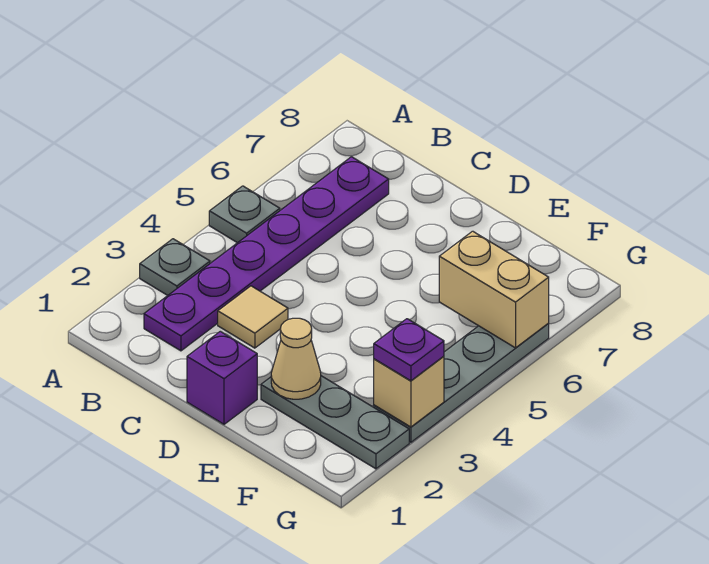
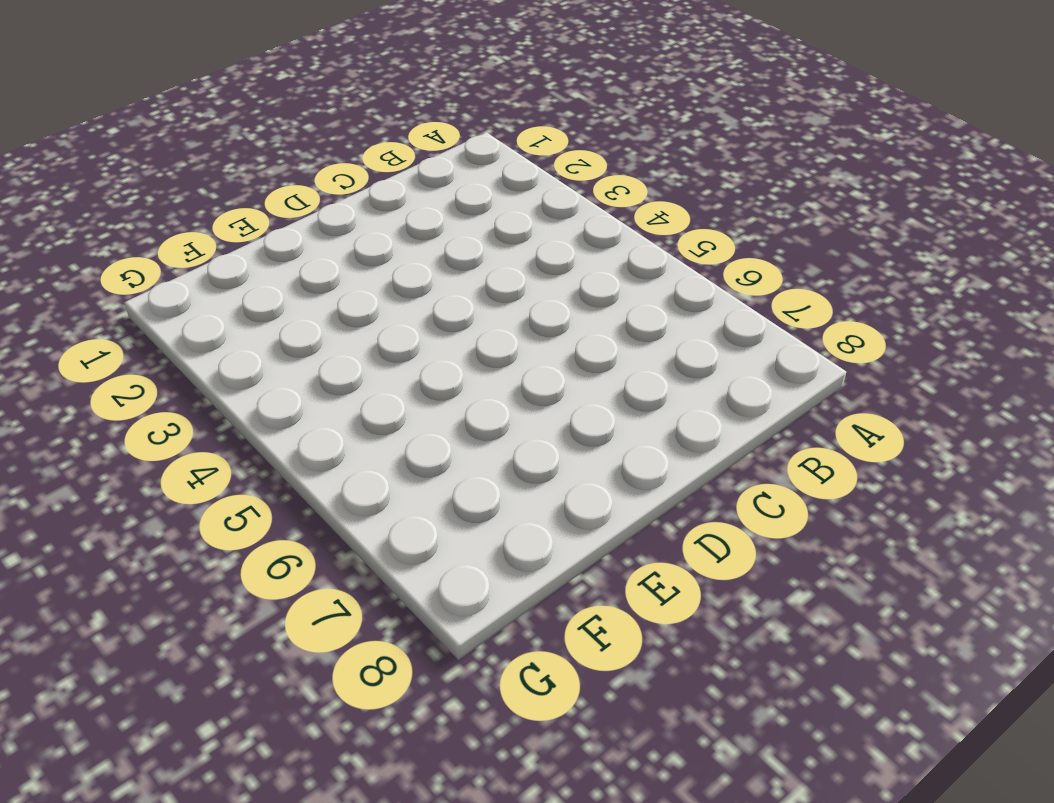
none -> grey plate A3 level 1
none -> grey plate A5 level 1

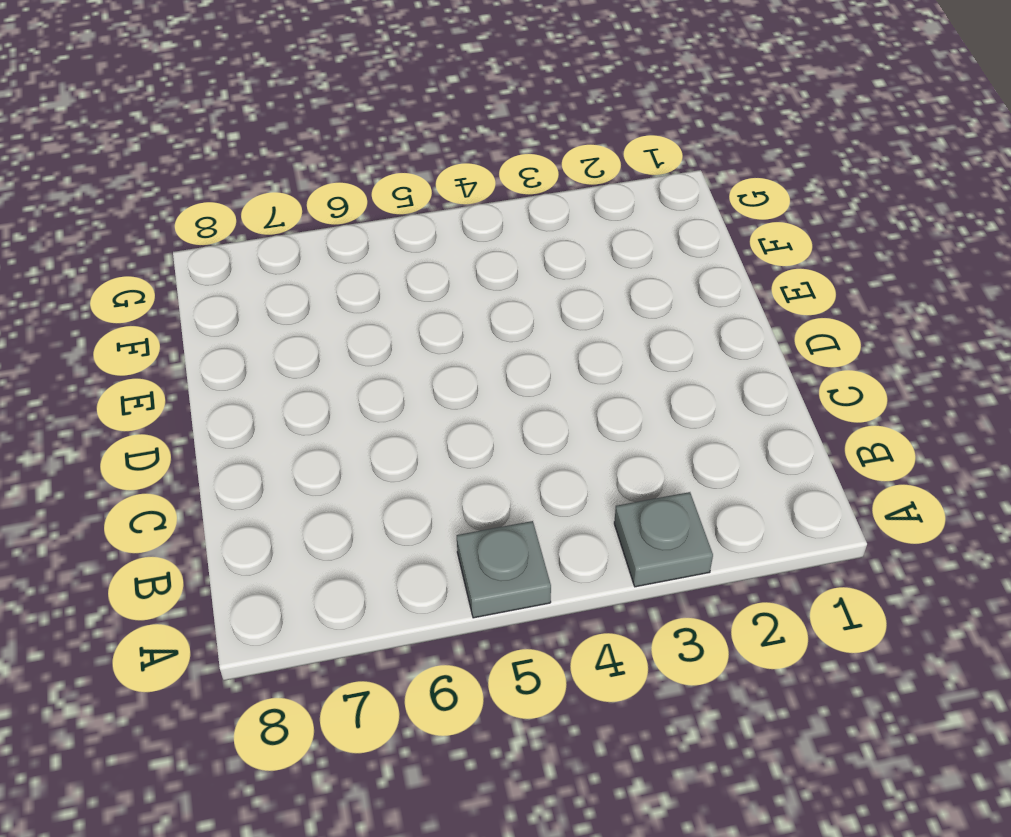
none -> purple plate B2:B7 level 1
none -> tan tile C3 level 1

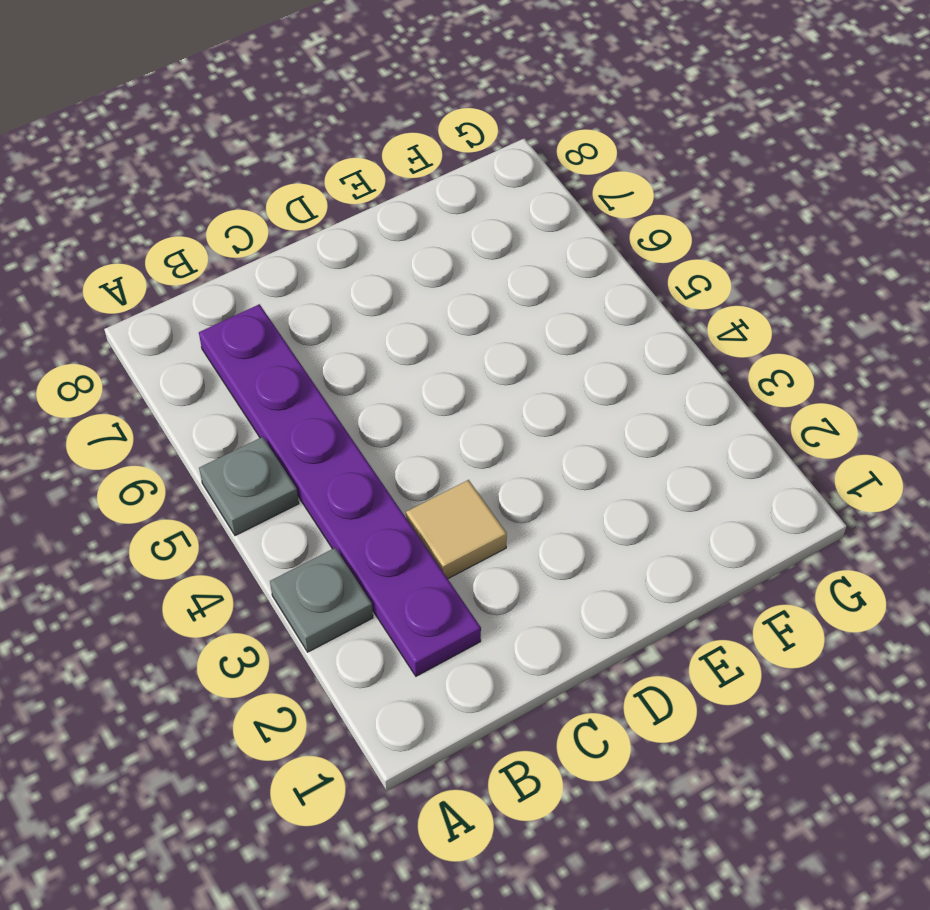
none -> purple brick D1 level 1
none -> grey plate E2:G2 level 1

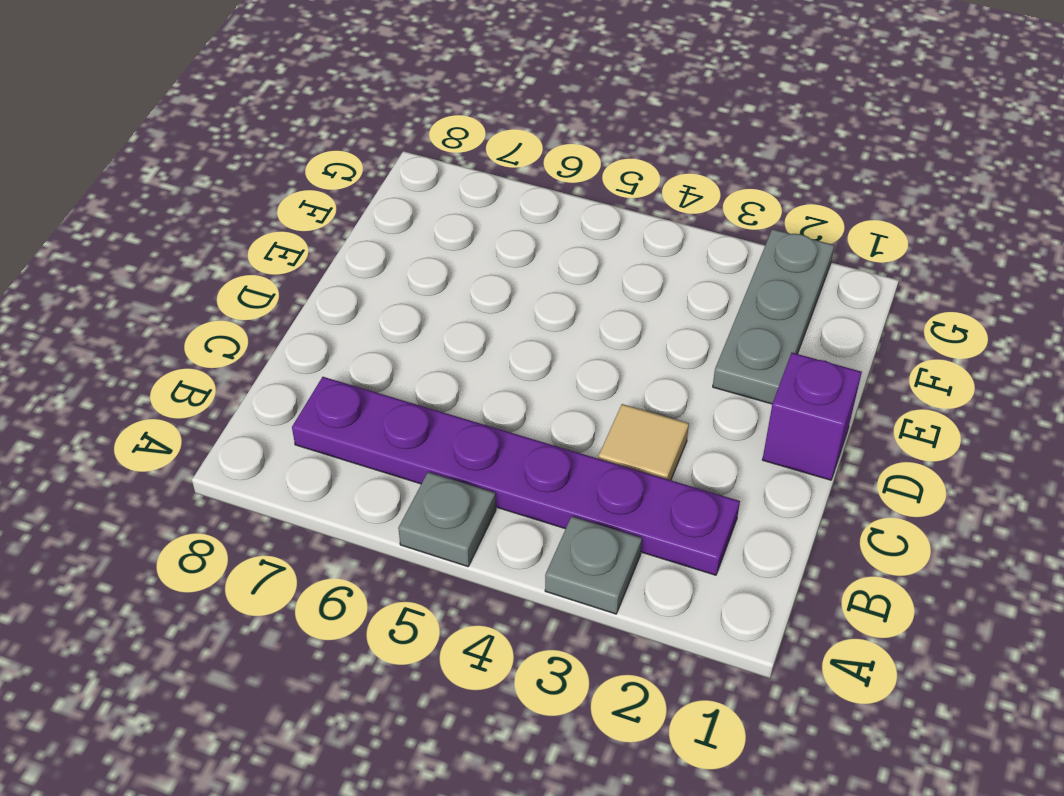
none -> grey plate G3:G6 level 1
none -> tan cone E2 level 2

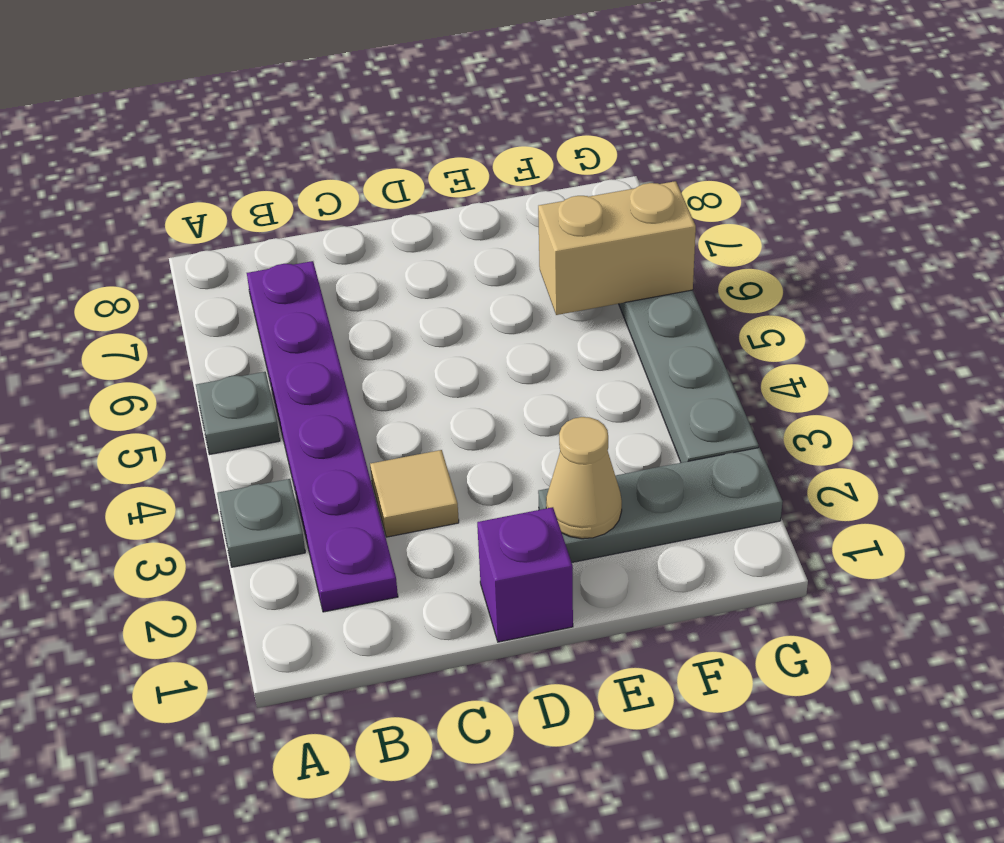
none -> tan brick G3 level 2
none -> purple plate G3 level 3

